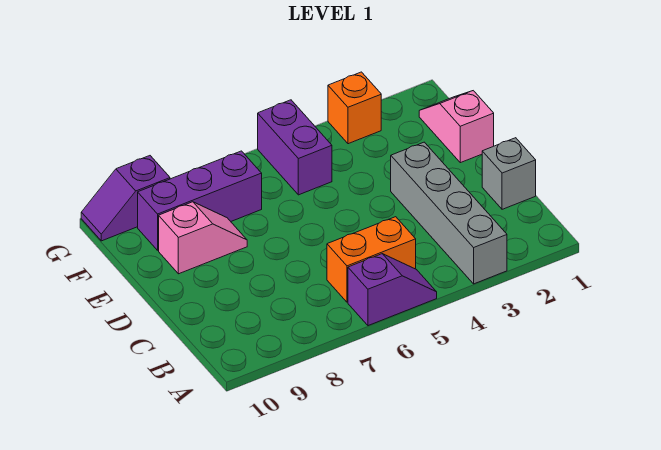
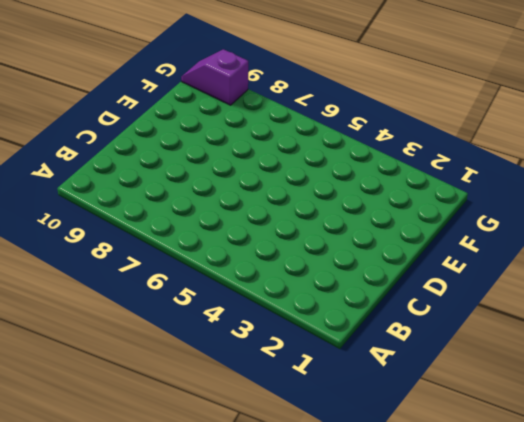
none -> grey brick A3:D3 level 1
none -> purple slope A5:A6 level 1 top 6

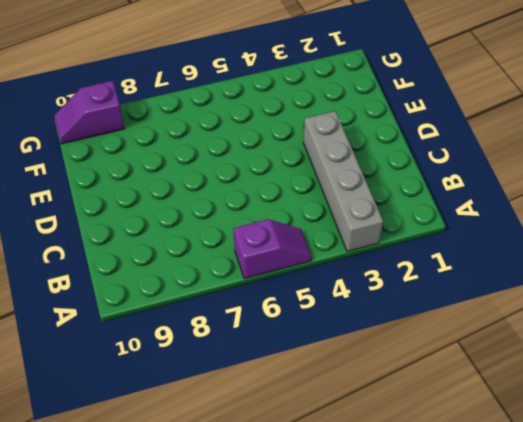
none -> orange brick B5:B6 level 1
none -> grey brick C1 level 1

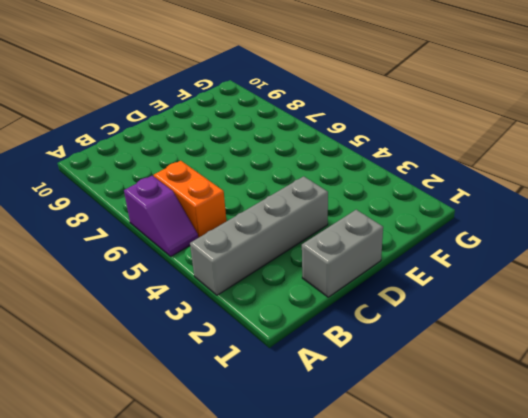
grey brick C1:D1 level 1 -> grey brick C1 level 1
none -> pink slope E1:F1 level 1 top E
none -> pink slope E8:E9 level 1 top 9

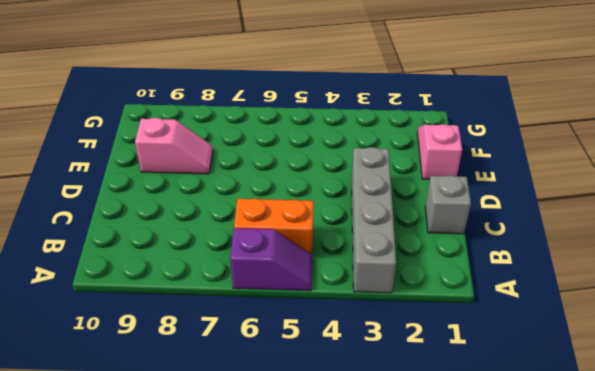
none -> purple brick F5:G5 level 1
none -> purple brick F7:F9 level 1

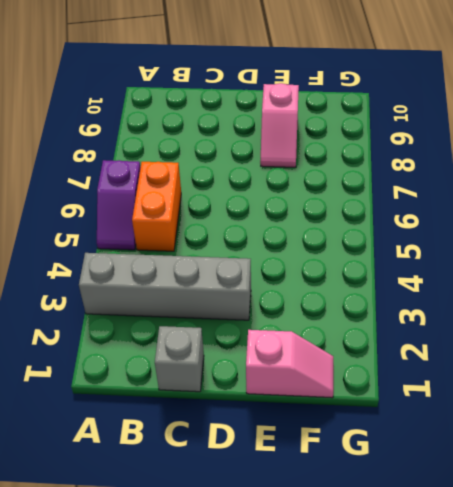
none -> purple brick F5:G5 level 1
none -> purple brick F7:F9 level 1

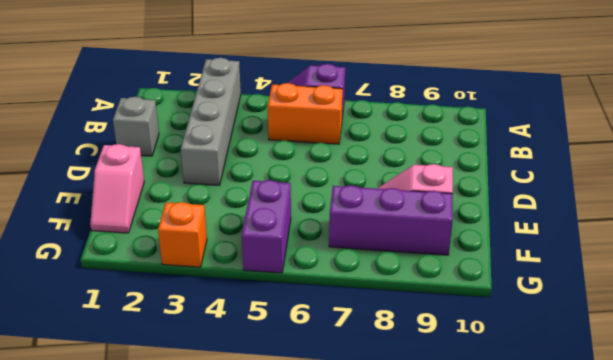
none -> purple slope G9:G10 level 1 top 9

